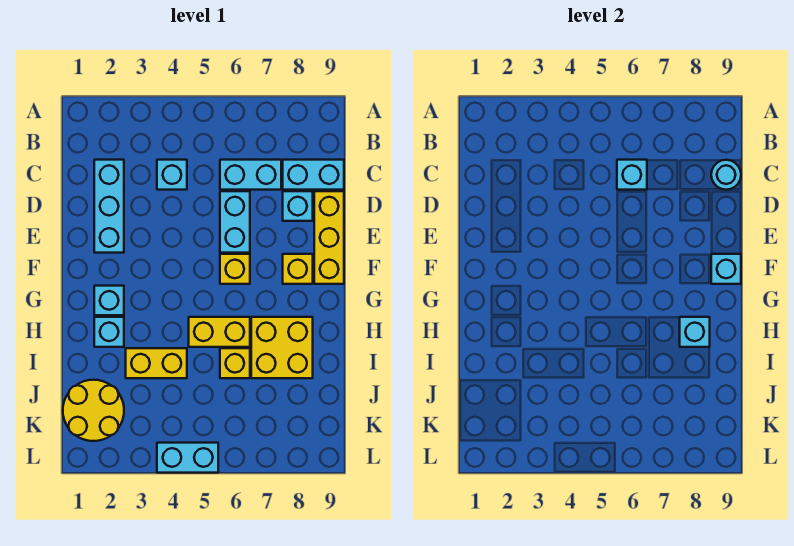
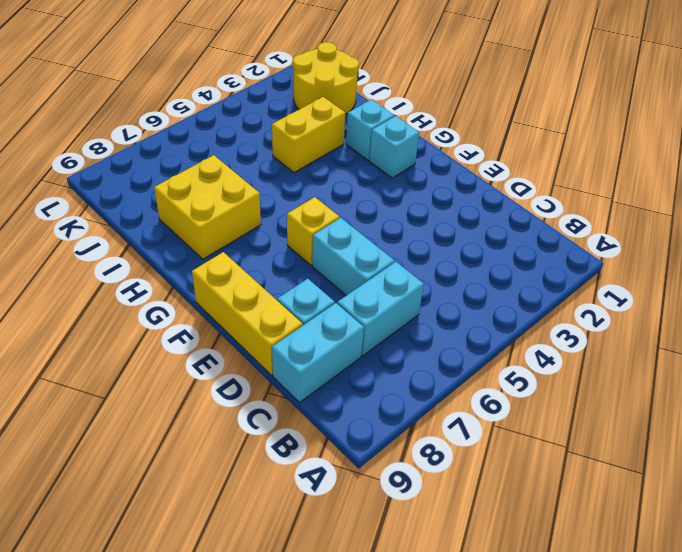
none -> cyan brick C2:E2 level 1
none -> cyan brick C4 level 1
none -> yellow brick F8 level 1

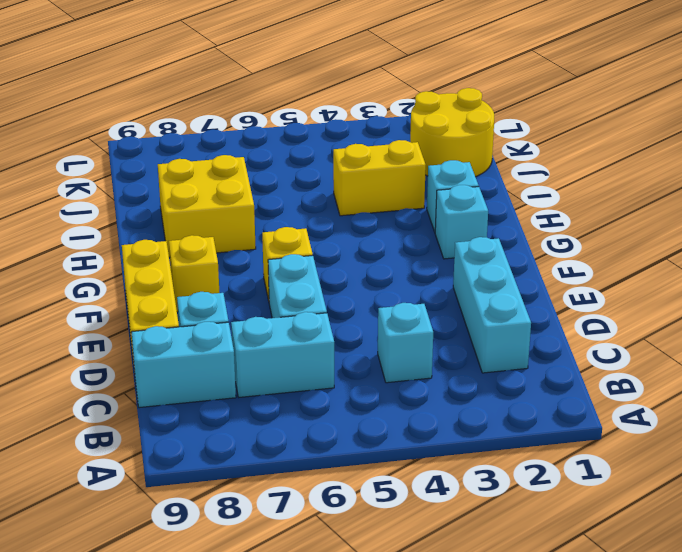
none -> yellow brick H5:H6 level 1
none -> yellow brick I6 level 1
none -> cyan brick L4:L5 level 1

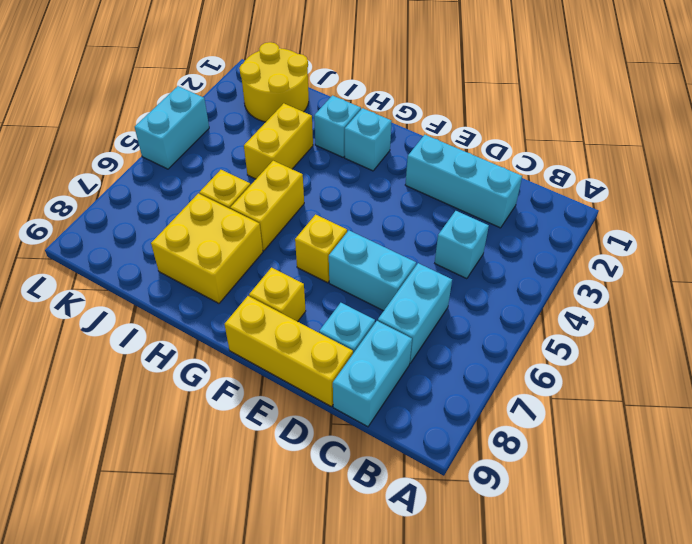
none -> cyan brick C6 level 2
none -> cyan round brick C9 level 2
none -> cyan brick F9 level 2

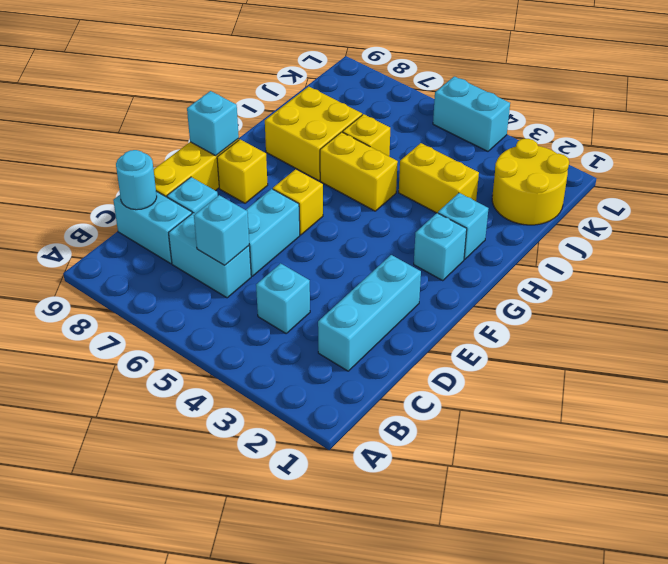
none -> cyan brick H8 level 2

